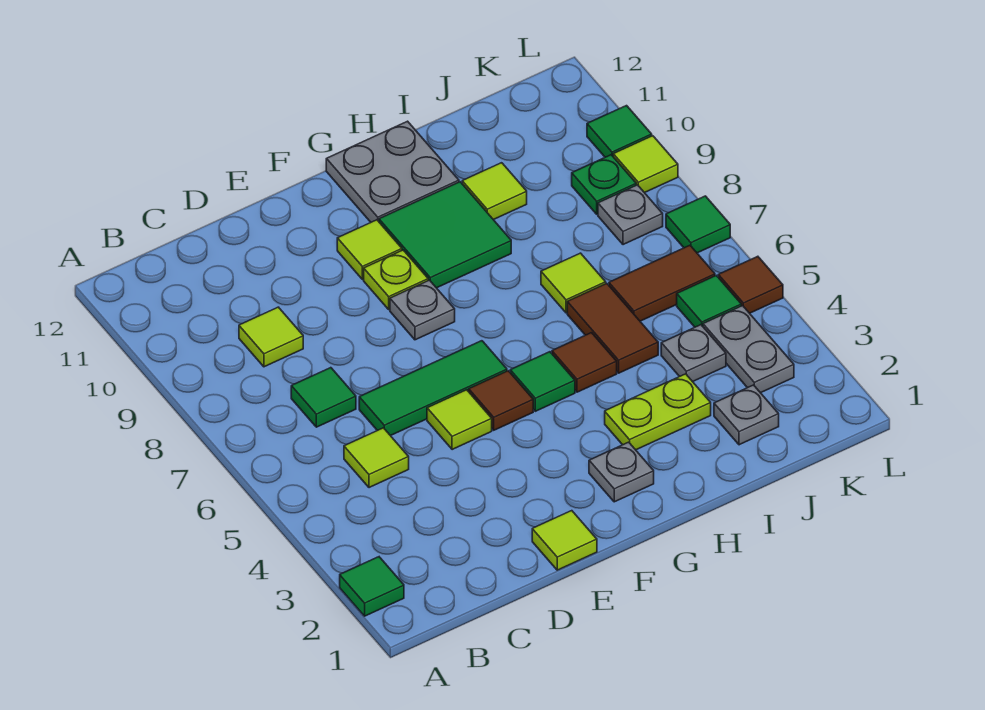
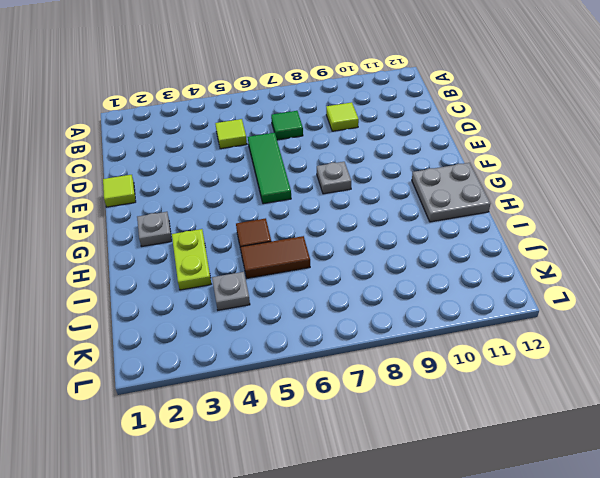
none -> green tile A2 level 1
none -> lime tile E5 level 1
none -> brown tile F5 level 1
none -> lime plate F9 level 1

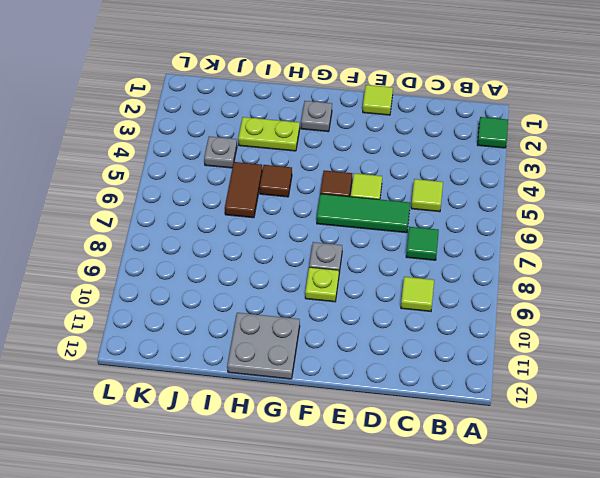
none -> lime tile F10 level 1
none -> green tile G5 level 1
none -> green tile G9:H10 level 1
none -> lime tile I7 level 1

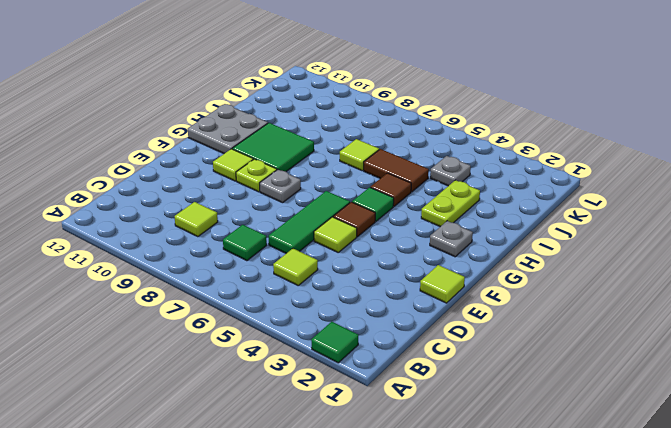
none -> lime tile I10 level 1
none -> grey plate J2 level 1
none -> brown tile J6:K6 level 1
none -> grey plate K3:K4 level 1

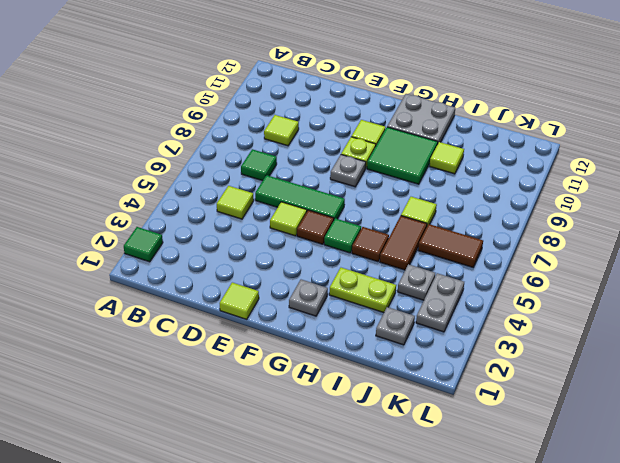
none -> green tile K5 level 1
none -> grey plate K8 level 1
none -> green plate K9 level 1
none -> brown tile L5 level 1

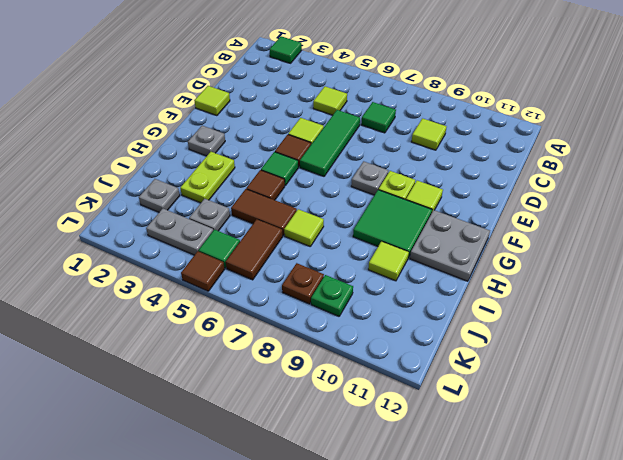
brown plate K8 level 1 -> grey plate K8 level 1
none -> green tile L7 level 1
none -> lime tile L9 level 1
none -> green tile L10 level 1

